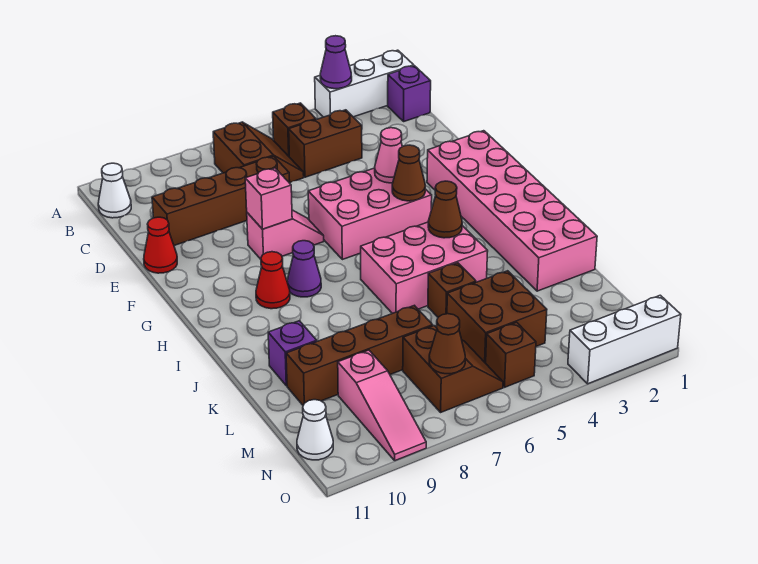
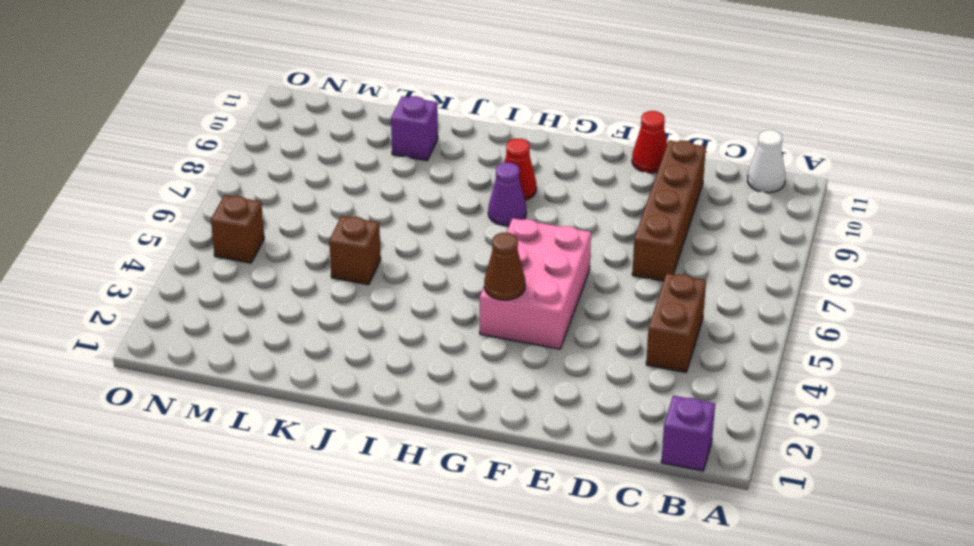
none -> white brick A1:A3 level 1
none -> brown brick B5 level 1
none -> brown slope B6:C7 level 1 top 7

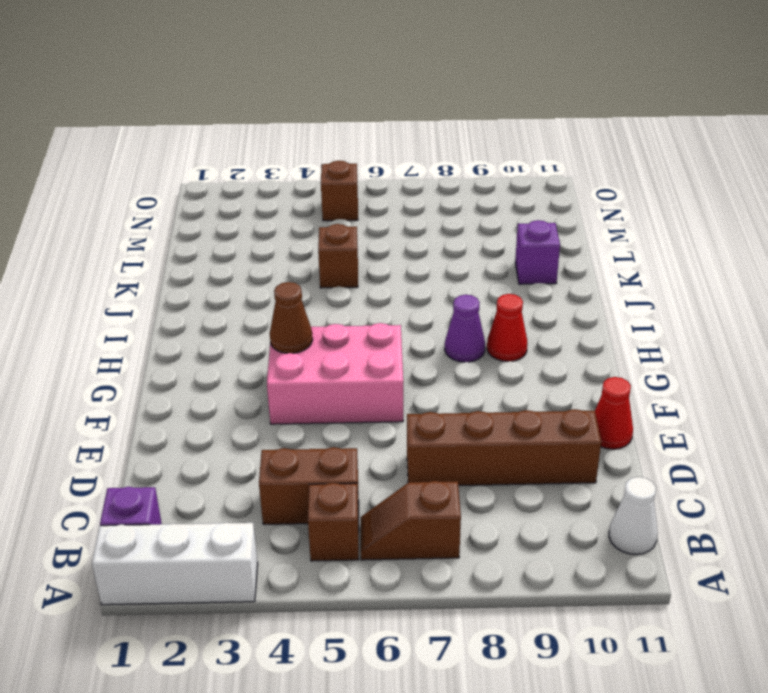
brown slope B6:B7 level 1 top 7 -> brown slope B6:C7 level 1 top 7
none -> pink brick F1:K2 level 1
none -> pink slope F7:F8 level 1 top 8
none -> pink brick I4:J6 level 1

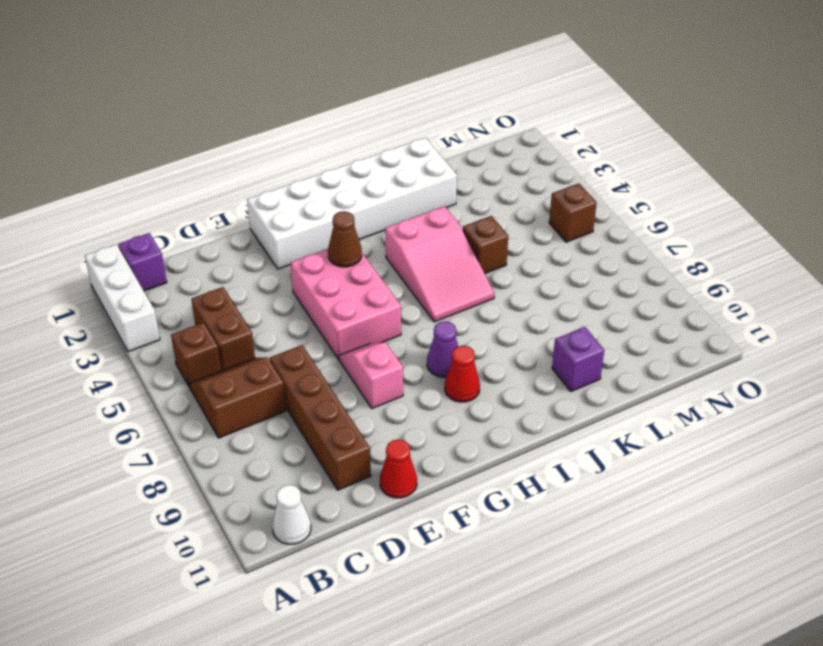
white brick F1:K2 level 1 -> pink brick F1:K2 level 1
pink slope I4:J6 level 1 top 4 -> pink brick I4:J6 level 1
none -> brown brick L4:M5 level 1
none -> brown brick L7:L10 level 1
none -> brown slope M6:N7 level 1 top 7

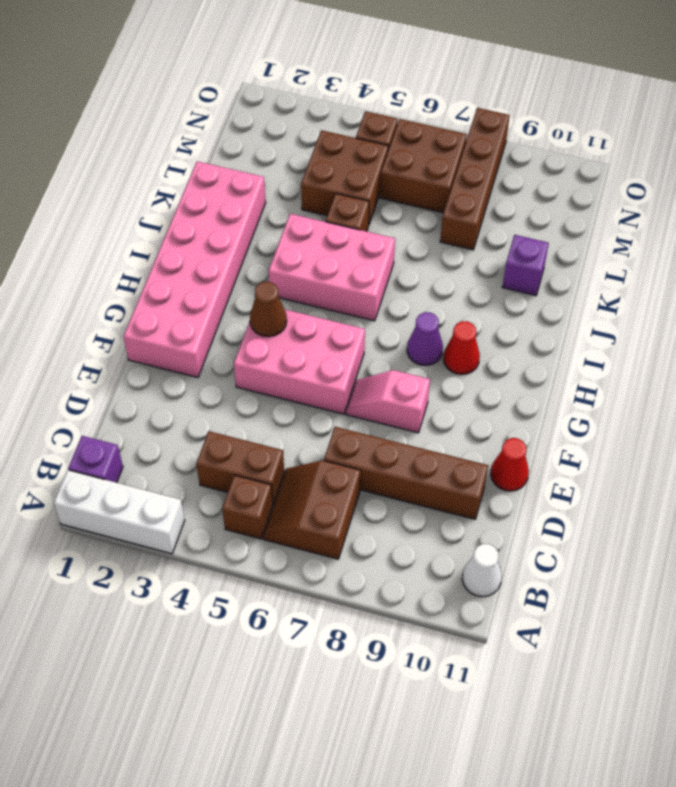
brown brick L8:O8 level 1 -> brown brick L7:L10 level 1
brown brick M6:N7 level 1 -> brown slope M6:N7 level 1 top 7
none -> pink slope M9:O9 level 1 top M
none -> white cone N11 level 1
none -> white brick O1:O3 level 1

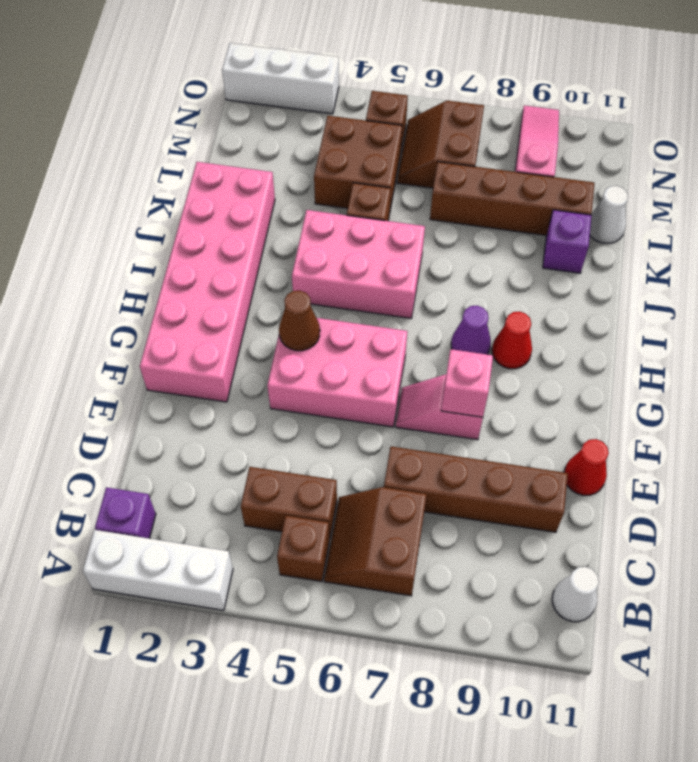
white cone L11 level 1 -> white cone N11 level 1
none -> purple cone A3 level 2
none -> pink cone F4 level 2
none -> brown cone I4 level 2

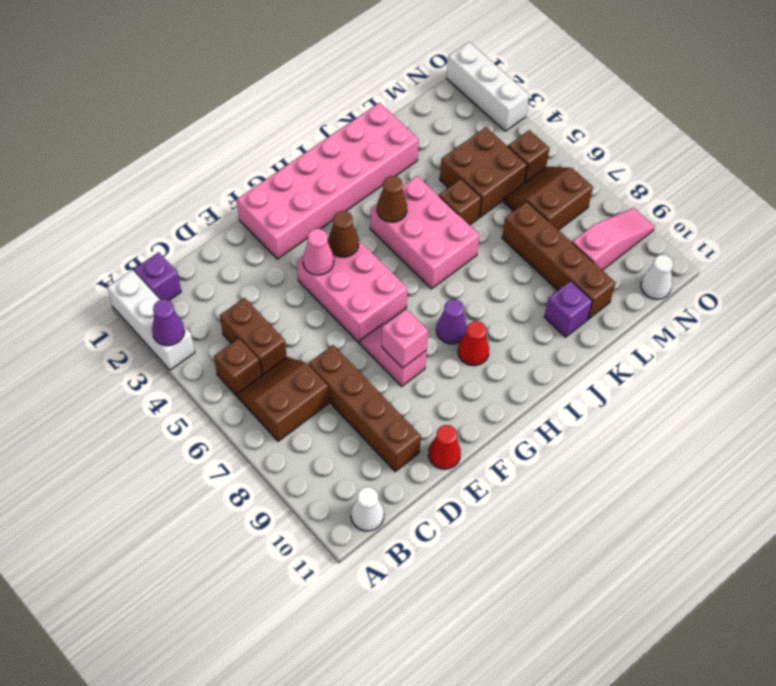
none -> brown cone N7 level 2

